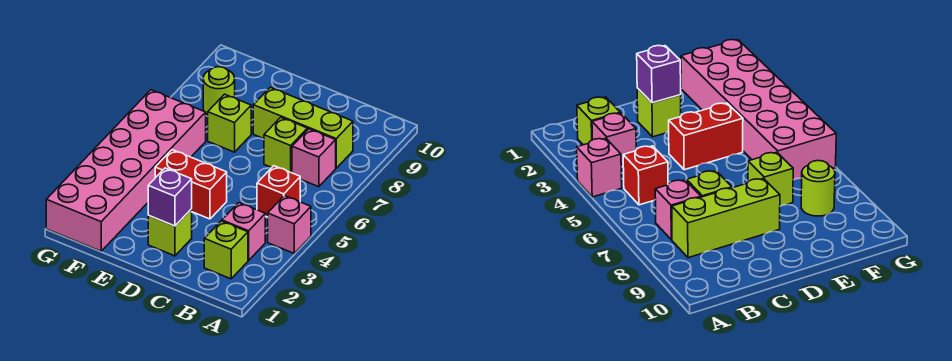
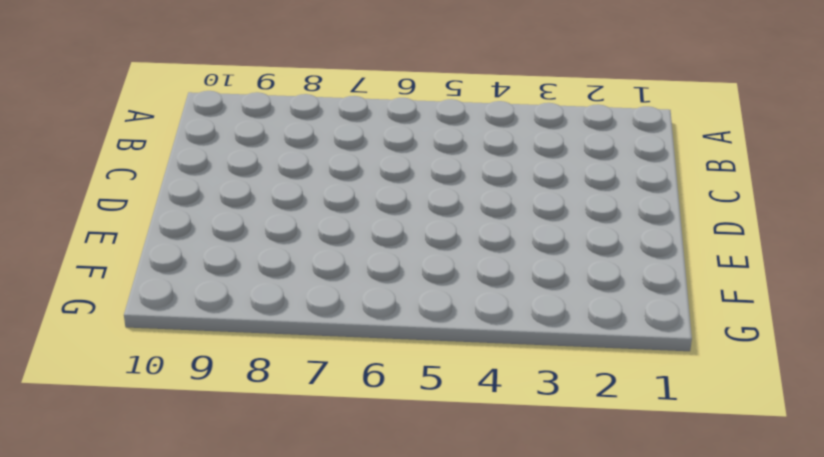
none -> pink brick A4 level 1
none -> lime brick B2 level 1
none -> pink brick B3 level 1

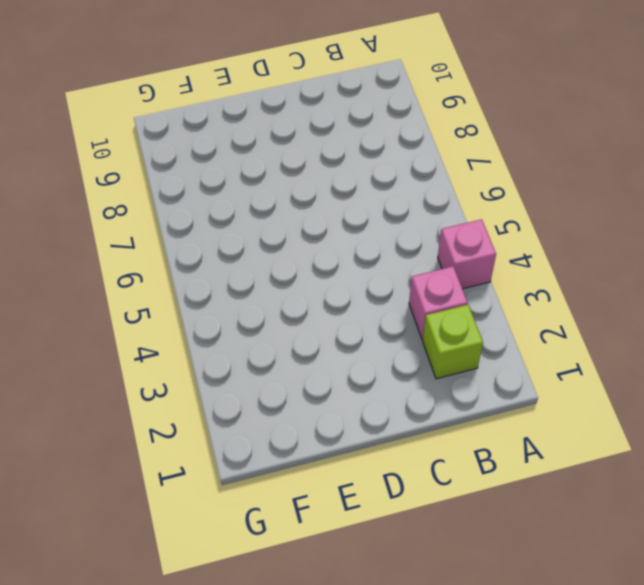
none -> red brick B5 level 1
none -> pink brick B7 level 1
none -> lime brick B8:D8 level 1

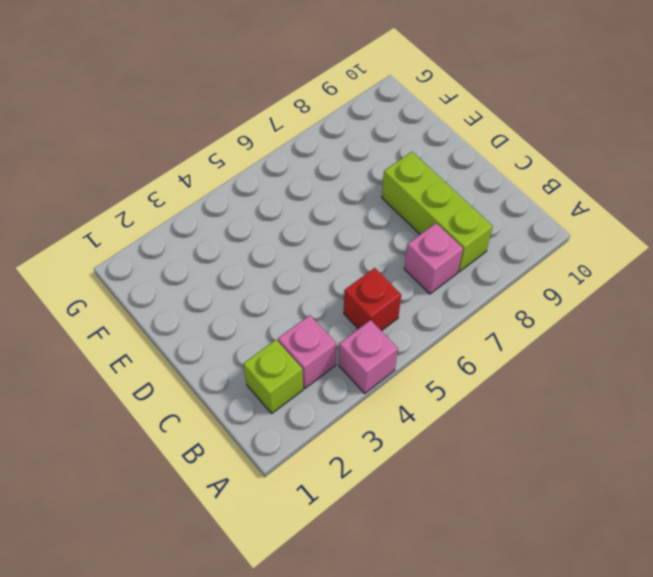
none -> lime brick C7 level 1
none -> lime brick D2 level 1
none -> red brick D4:E4 level 1

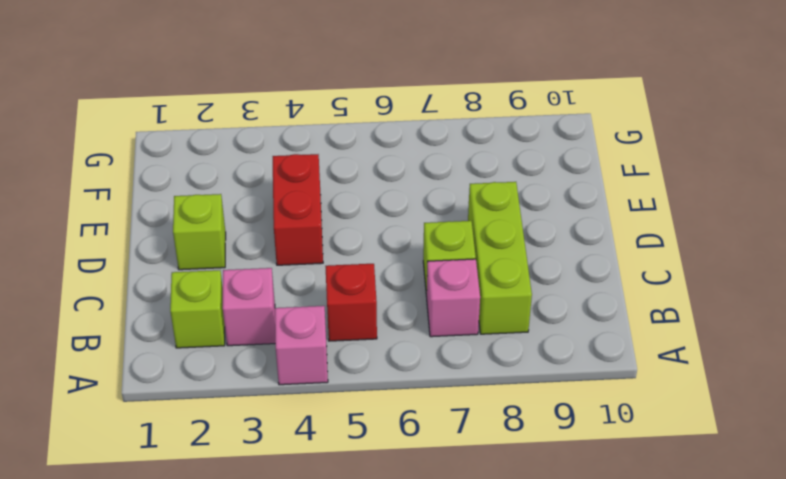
none -> lime brick E7 level 1
none -> pink brick F1:G6 level 1
none -> lime round brick F8 level 1

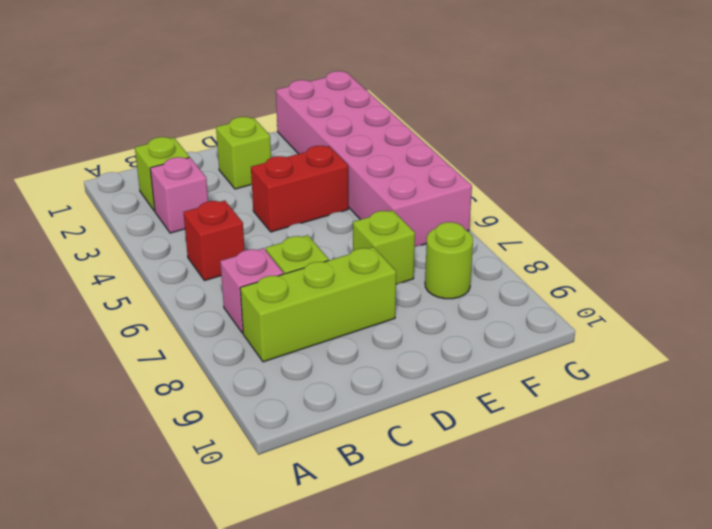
none -> pink brick A4 level 1
none -> purple brick D2 level 2

